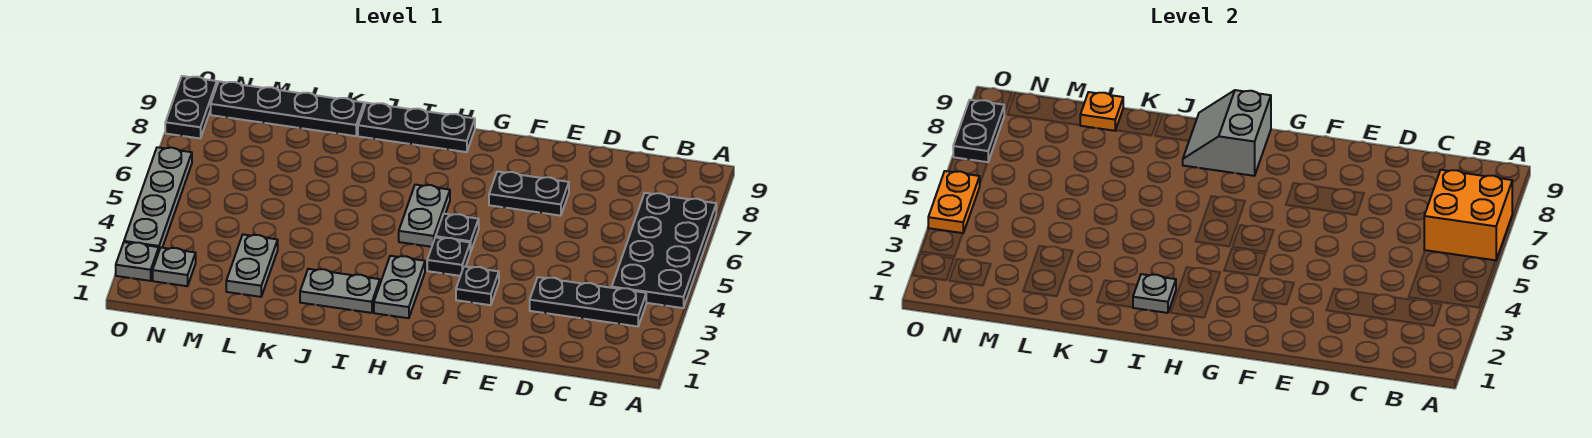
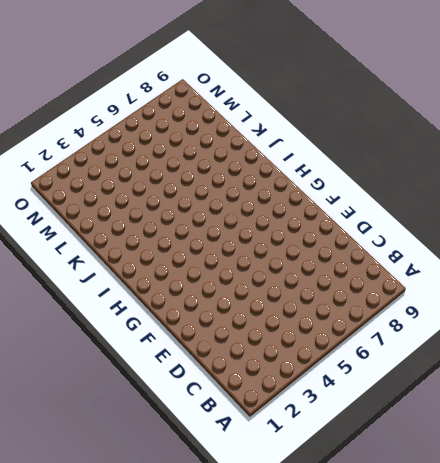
none -> black plate A4:B7 level 1
none -> black plate B3:D3 level 1
none -> black plate E7:F7 level 1

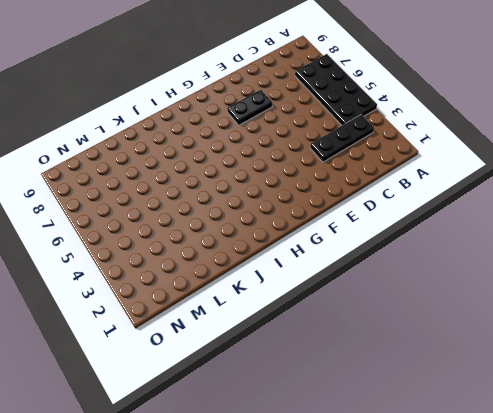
none -> black plate F3 level 1
none -> black plate G4 level 1
none -> black plate G5 level 1

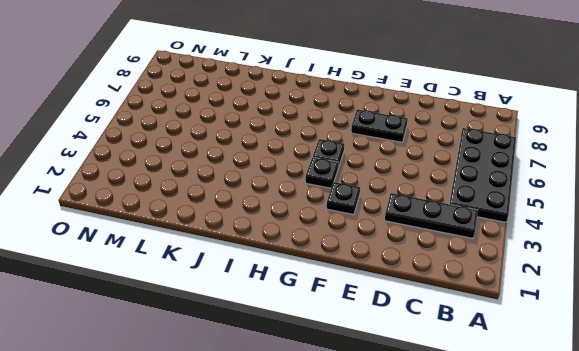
none -> grey plate H2:H3 level 1
none -> grey plate H5:H6 level 1
none -> black plate H9:J9 level 1

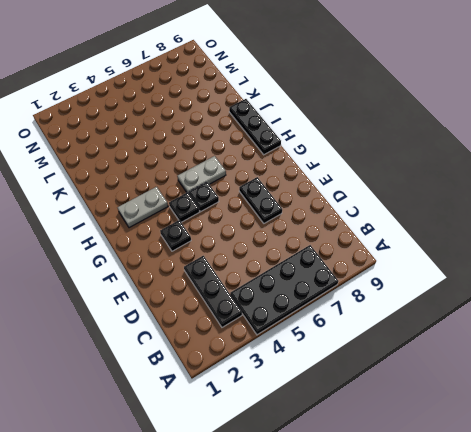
none -> grey plate I2:J2 level 1
none -> black plate K9:N9 level 1
none -> grey plate L2:L3 level 1

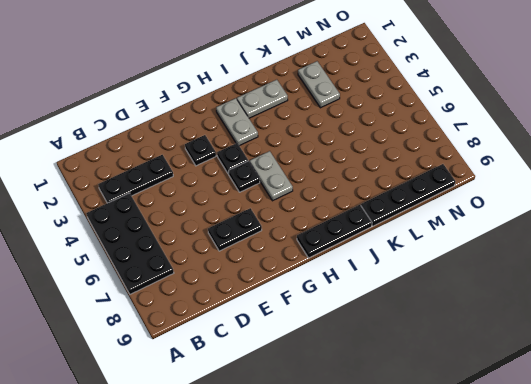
none -> grey plate N2 level 1
none -> grey plate O2 level 1
none -> grey plate O3:O6 level 1

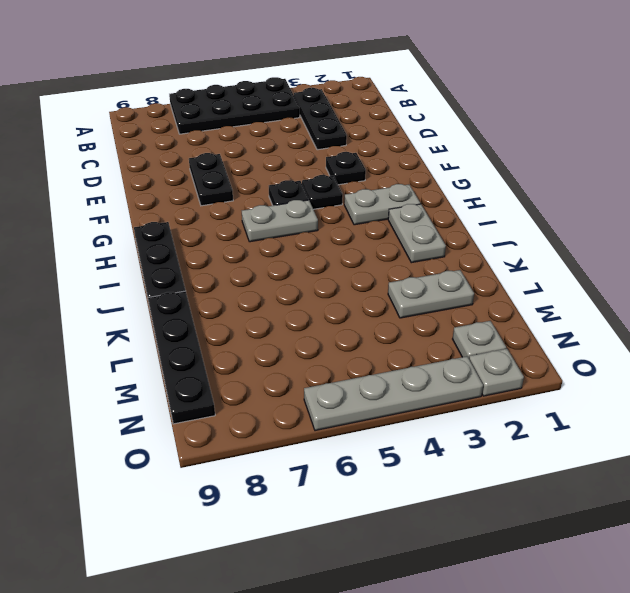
none -> black plate O8:O9 level 1
none -> orange brick A6:B7 level 2
none -> grey slope H8:I9 level 2 top H

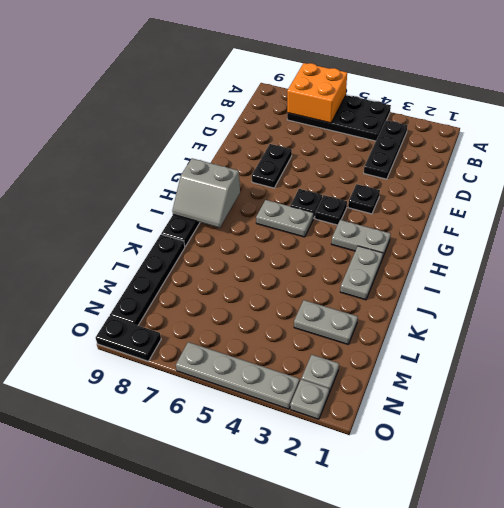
none -> grey plate I2 level 2
none -> orange plate L9 level 2
none -> orange plate O4:O5 level 2

